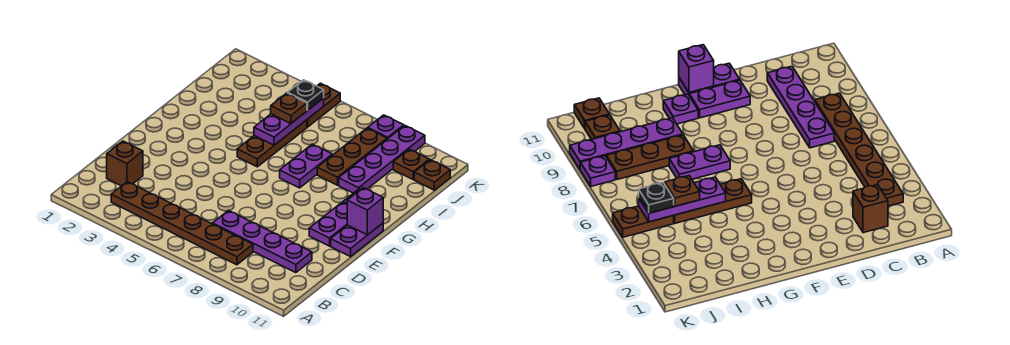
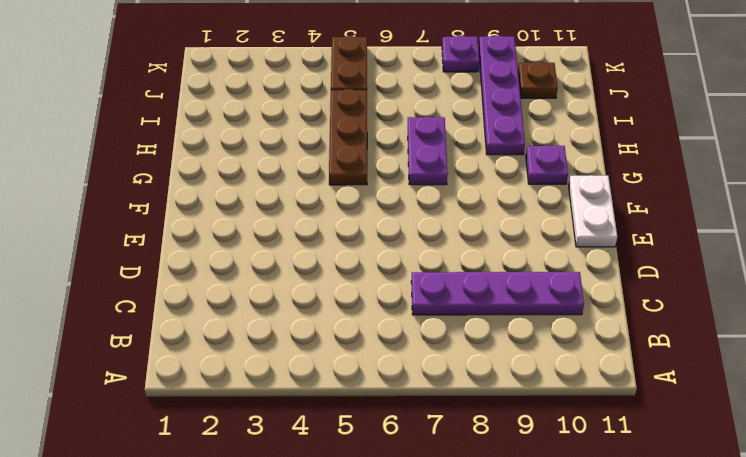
white plate E11:F11 level 1 -> purple plate E11:F11 level 1
none -> brown plate B3:B8 level 1
none -> brown brick C2 level 1
none -> purple plate E10:F10 level 1

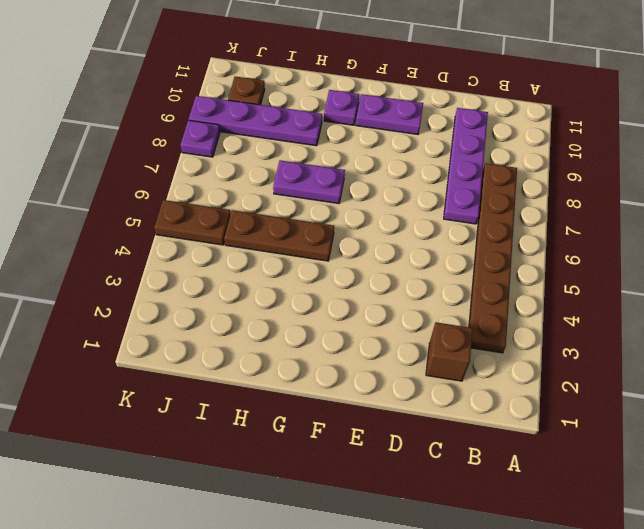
none -> purple plate E11:F11 level 1
none -> brown plate H8:J8 level 1
none -> brown plate J11 level 1

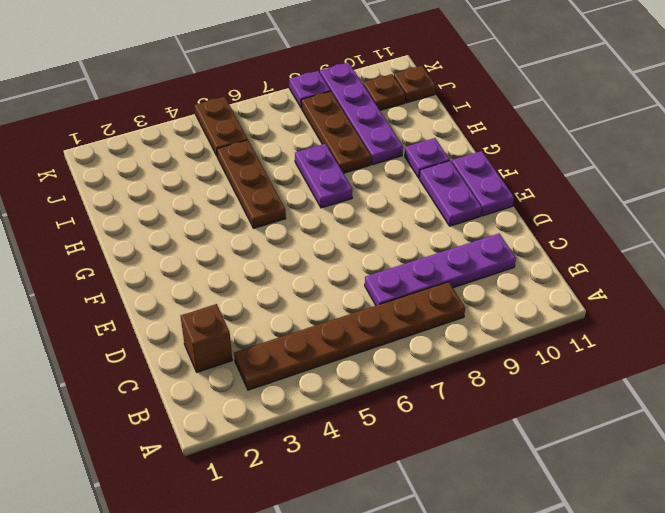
none -> purple brick F11 level 2
none -> purple plate H5:J5 level 2
none -> brown plate I5 level 3

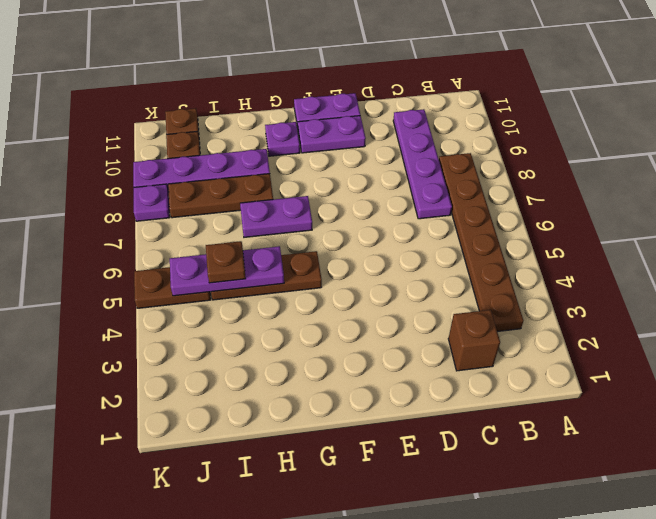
none -> purple brick F11 level 2
none -> black plate J5 level 3

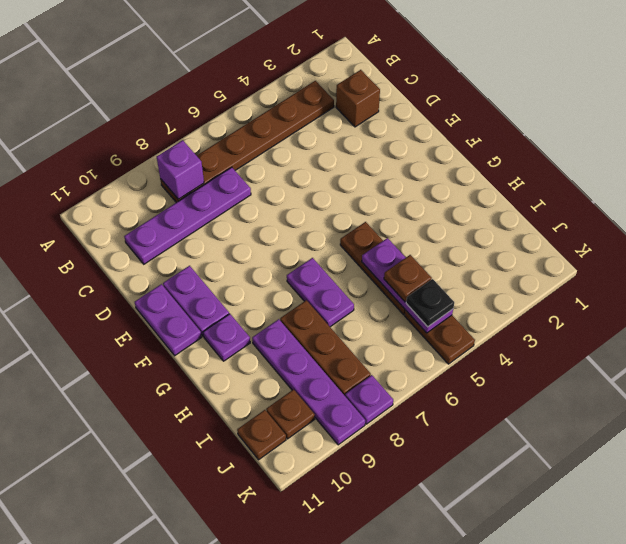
purple brick B8 level 2 -> purple brick F11 level 2

